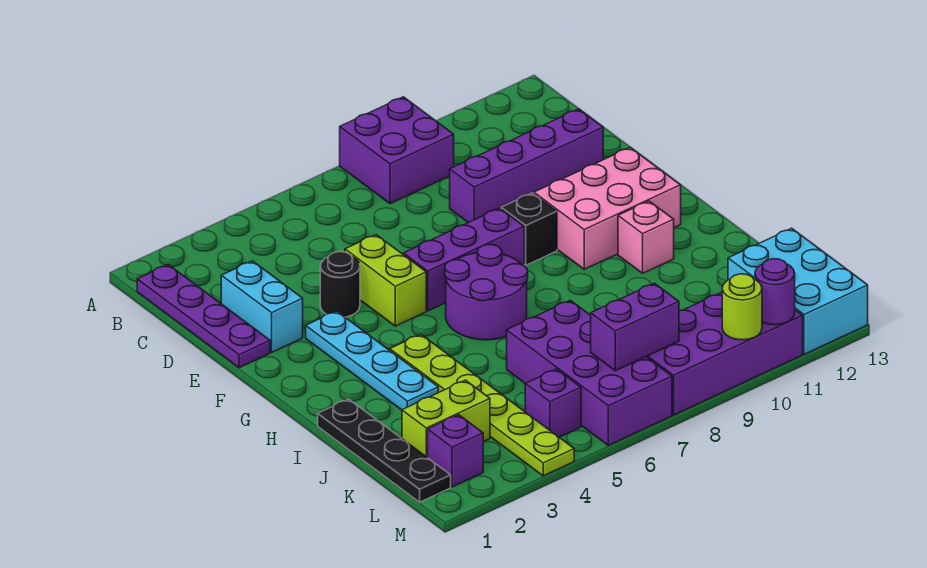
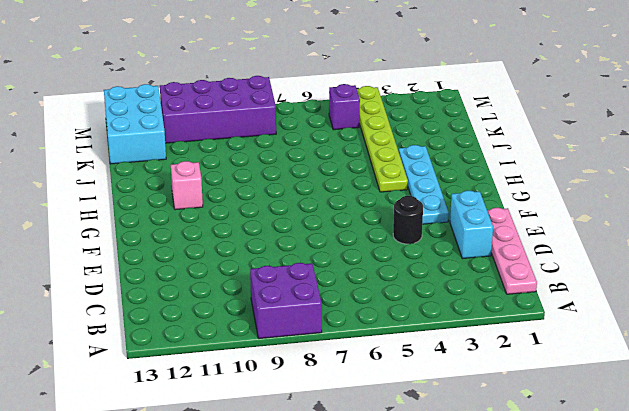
pink plate B1:E1 level 1 -> purple plate B1:E1 level 1
none -> purple brick D9:D12 level 1
none -> lime brick E5:F5 level 1
none -> purple brick F6:F8 level 1

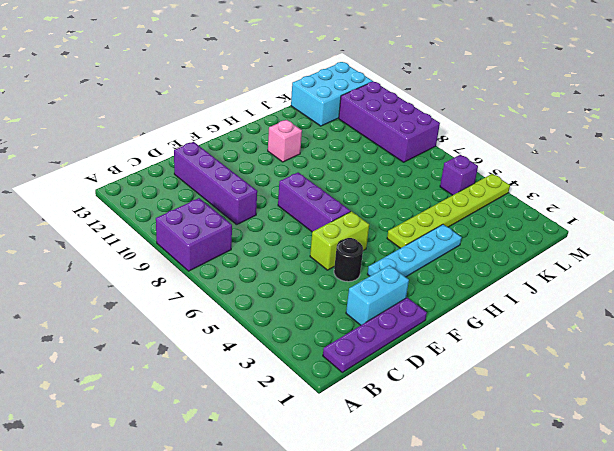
none -> black brick F9 level 1
none -> pink brick F10:G12 level 1
none -> purple round brick G6:H7 level 1

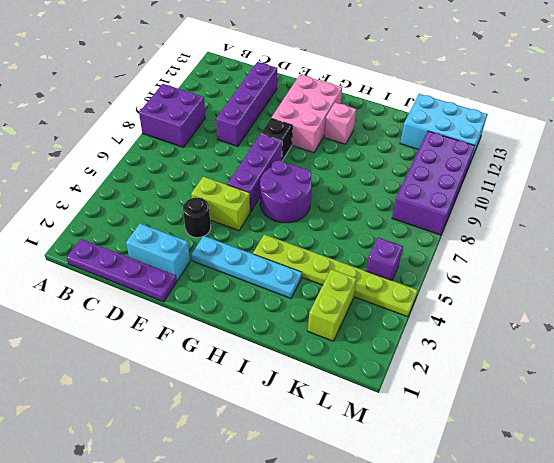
none -> black plate I1:L1 level 1
none -> purple brick J6:M7 level 1
none -> purple brick L2 level 1

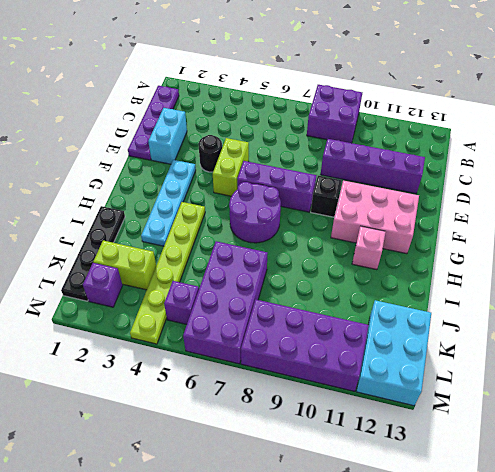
none -> purple brick L7:L8 level 2
none -> lime round brick M10 level 2
none -> purple round brick M11 level 2

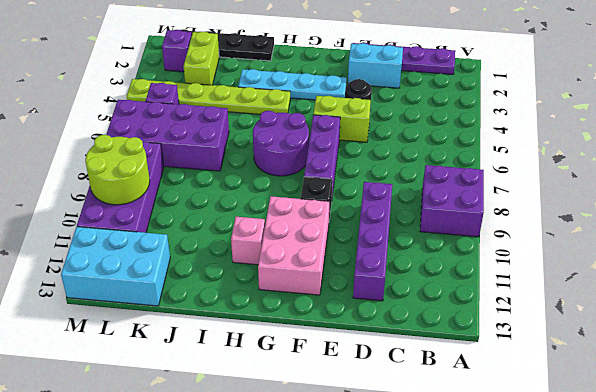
lime round brick L9:M10 level 2 -> lime round brick M10 level 2
none -> purple brick L7:L8 level 2
none -> purple round brick M11 level 2

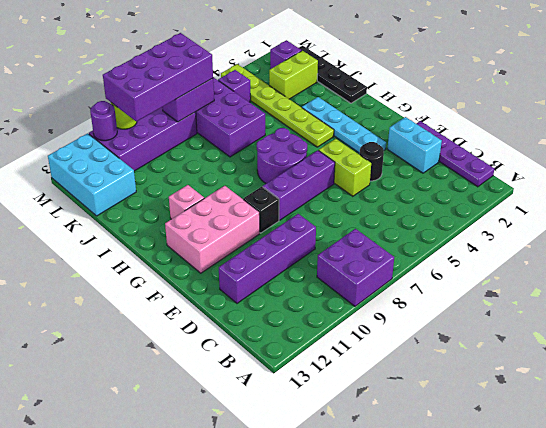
purple brick L7:M10 level 3 -> none

